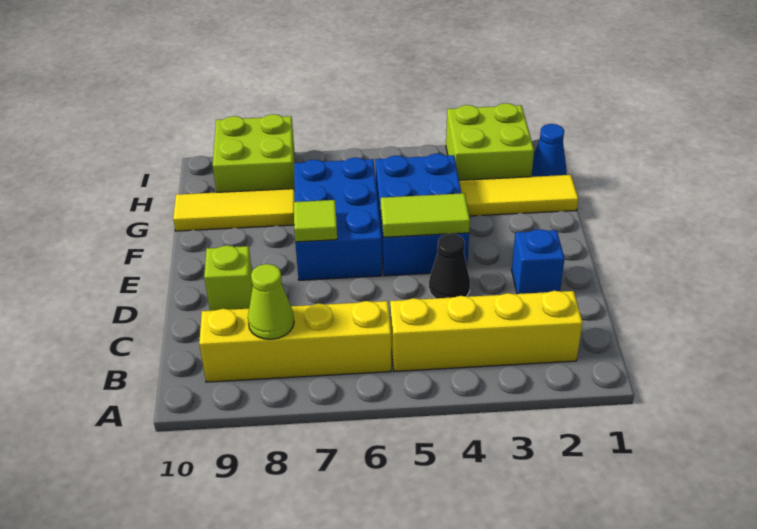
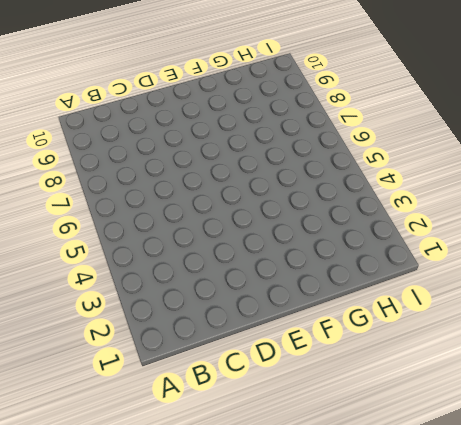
none -> yellow brick B2:B5 level 1
none -> yellow brick B6:B9 level 1
none -> blue brick D2 level 1

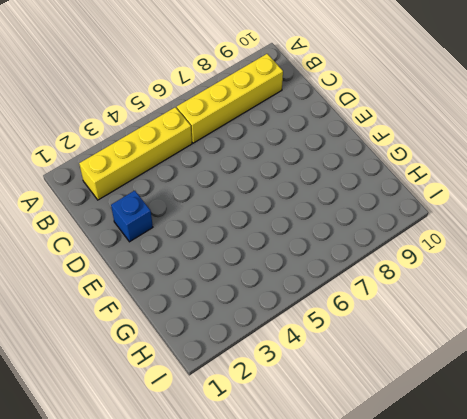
none -> black cone D4 level 1
none -> lime brick D9 level 1
none -> blue brick E4:G5 level 1

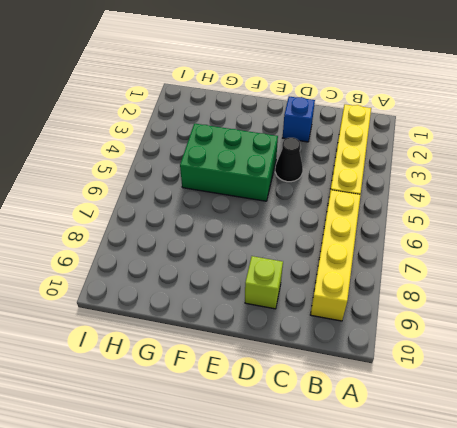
green brick E4:G5 level 1 -> blue brick E4:G5 level 1
none -> blue brick E6:G7 level 1
none -> yellow tile G1:G3 level 1
none -> yellow tile G8:G10 level 1

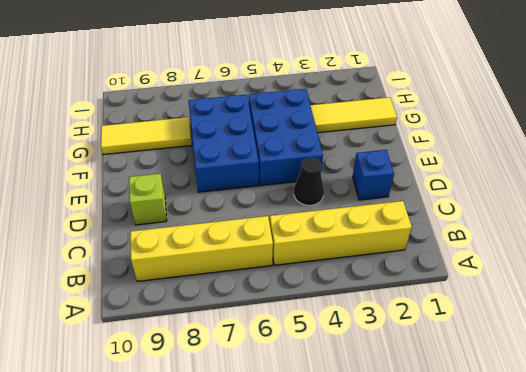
none -> blue cone H1 level 1
none -> lime brick H2:I3 level 1
none -> lime brick H8:I9 level 1

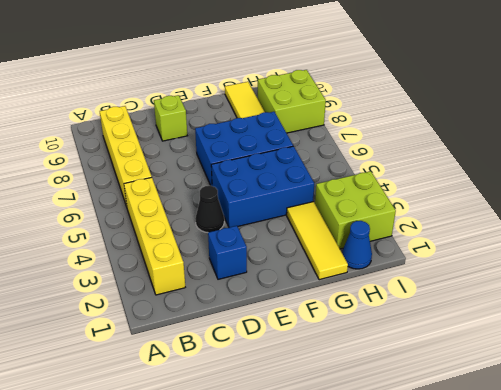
none -> lime cone B8 level 2
none -> lime tile E4:E5 level 2
none -> lime tile E7 level 2

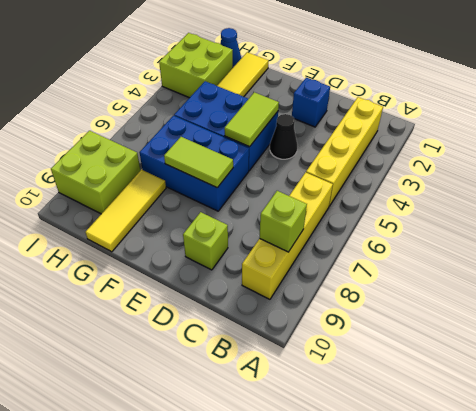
lime brick B8 level 2 -> lime cone B8 level 2
lime tile E7:F7 level 2 -> lime tile E7 level 2

